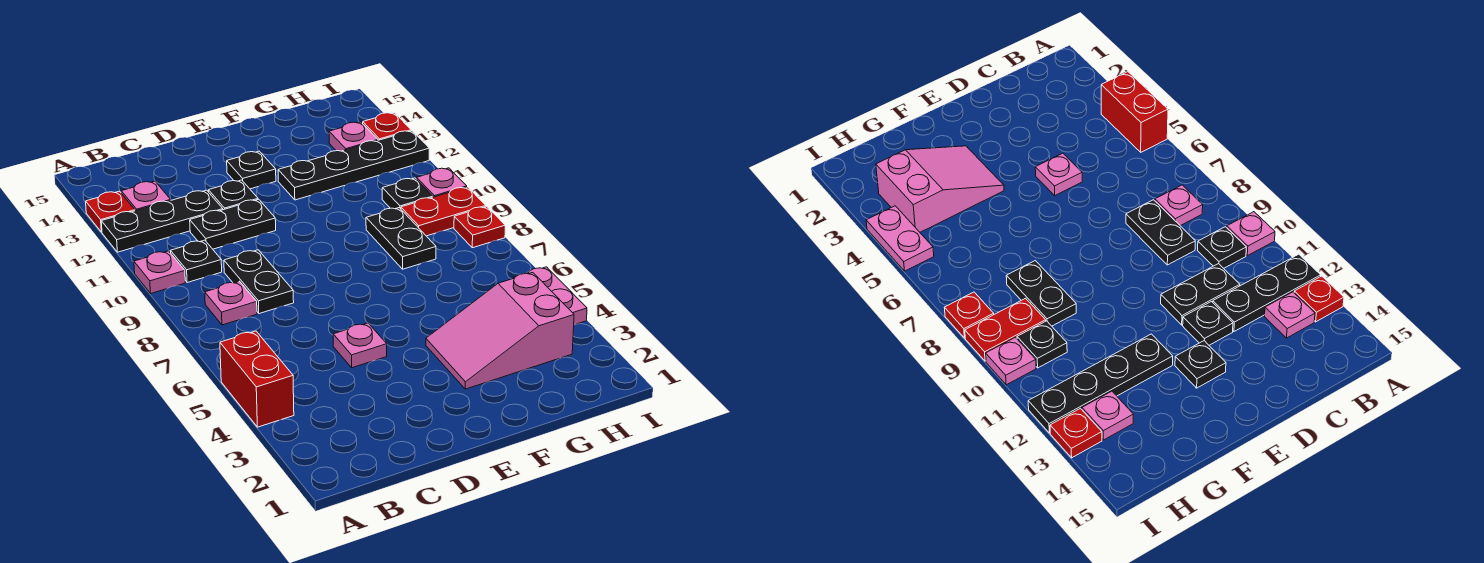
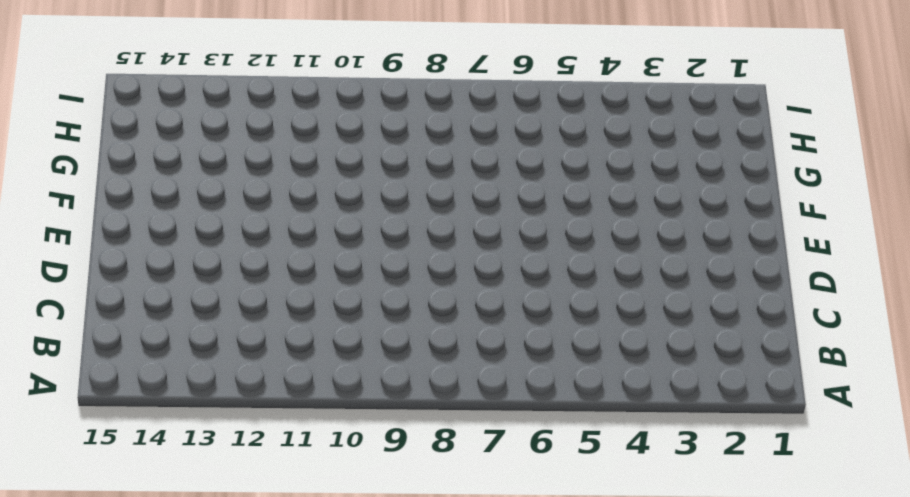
none -> red brick A4:A5 level 1
none -> pink plate A10 level 1
none -> black plate A12:C12 level 1

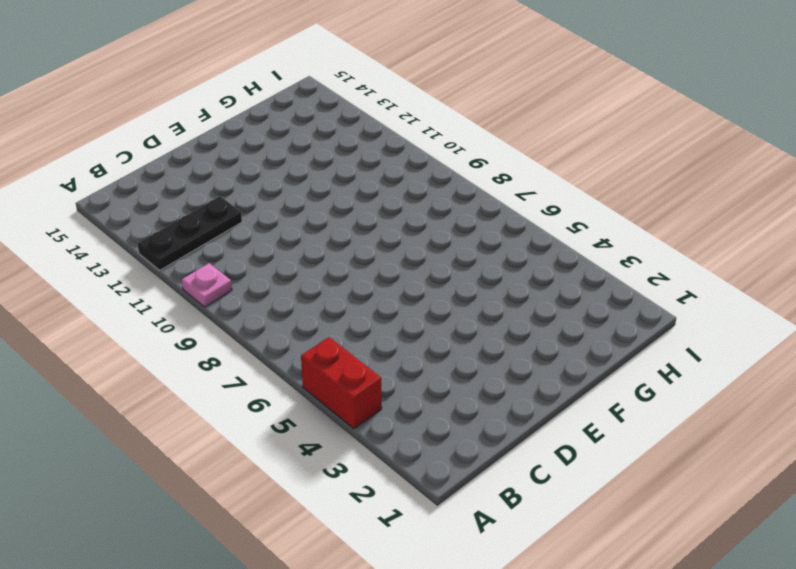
none -> red plate A13 level 1
none -> pink plate B8 level 1
none -> black plate B10 level 1

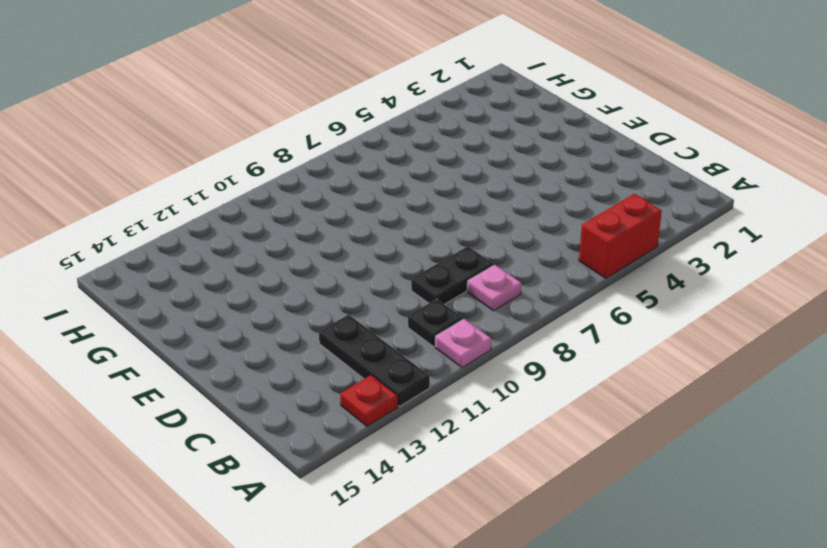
none -> pink plate B13 level 1
none -> black plate C11:D11 level 1
none -> pink plate D5 level 1

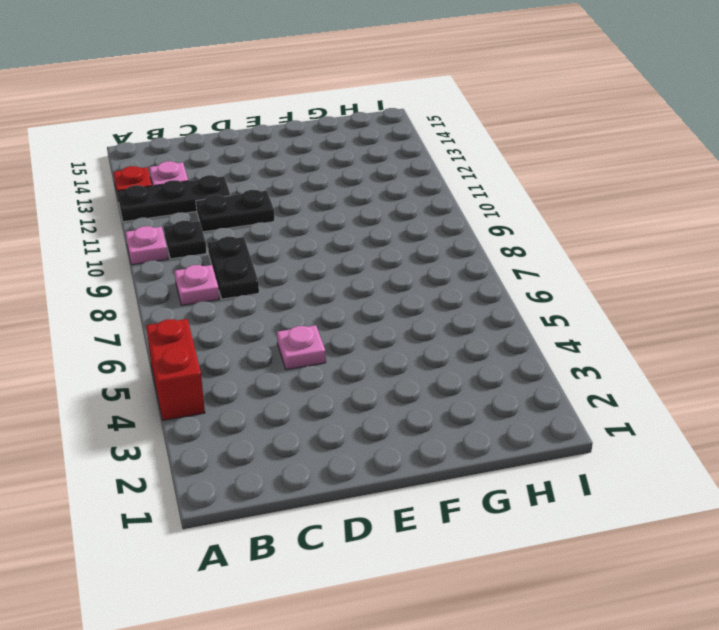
none -> black plate D12 level 1
none -> black plate E13 level 1
none -> pink slope F3:H4 level 1 top H

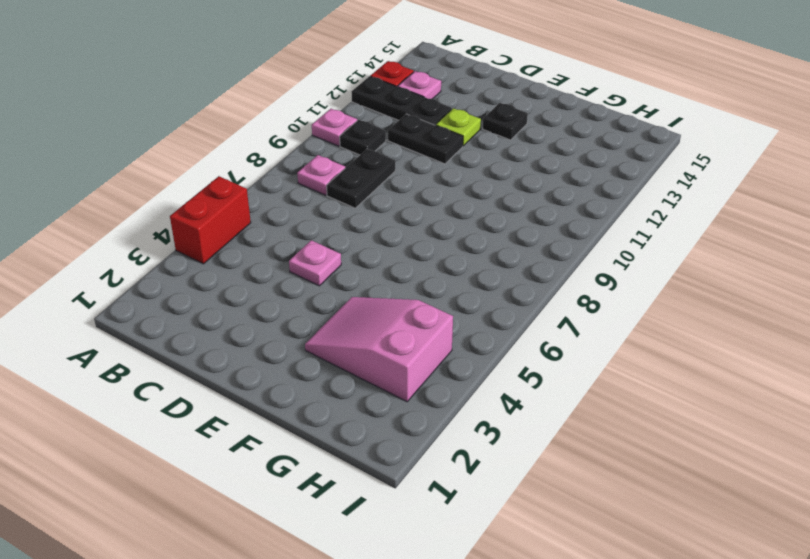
lime plate D12 level 1 -> black plate D12 level 1
none -> black plate F12:I12 level 1
none -> black plate G8:G9 level 1
none -> red plate H9:I9 level 1

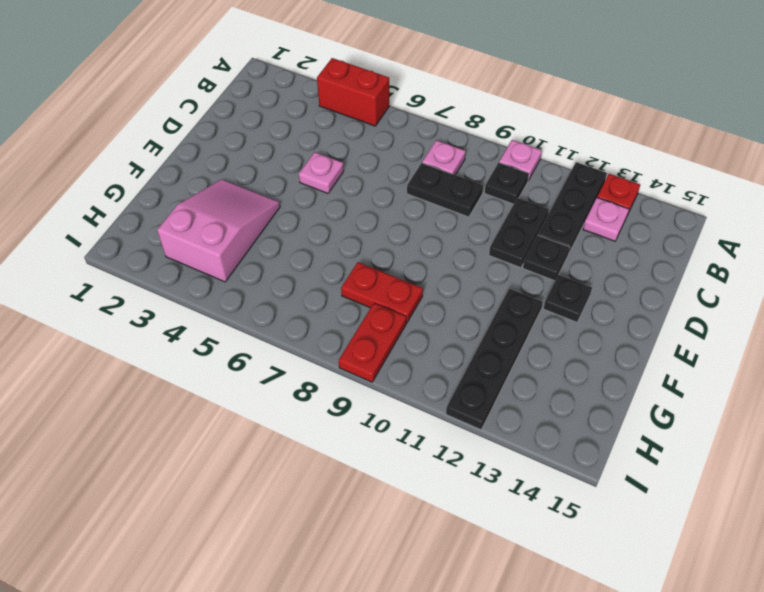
red plate G8:G9 level 1 -> black plate G8:G9 level 1
none -> black plate H10 level 1
none -> pink plate H13 level 1
none -> pink plate I4:I5 level 1

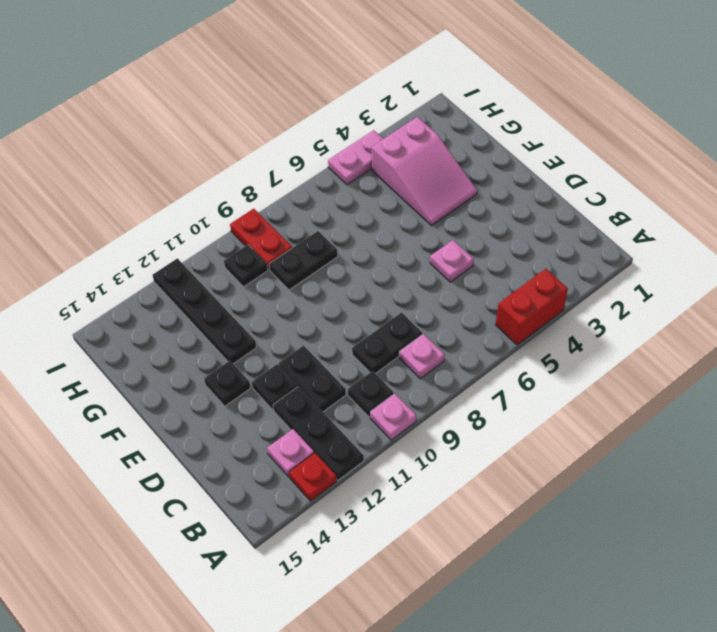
none -> pink plate H13 level 1
none -> red plate I8 level 1
none -> pink plate I10 level 1

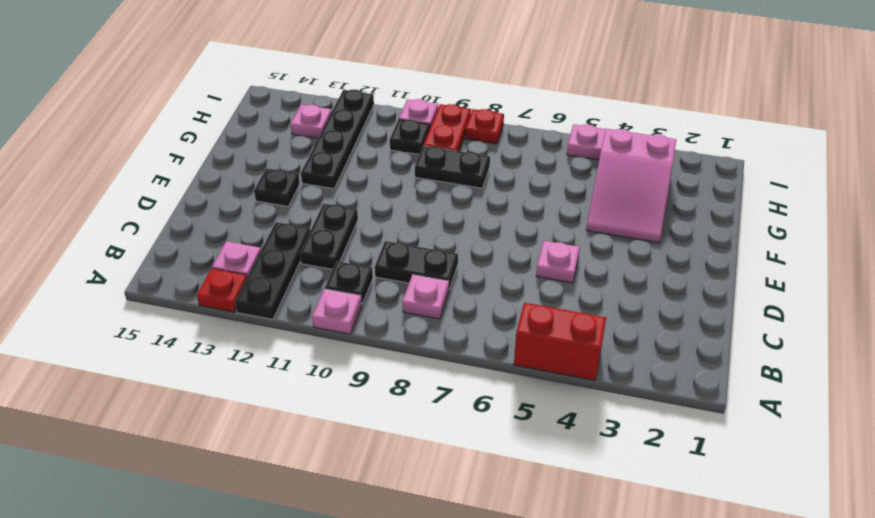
none -> black plate D12 level 1
none -> red plate I13 level 1

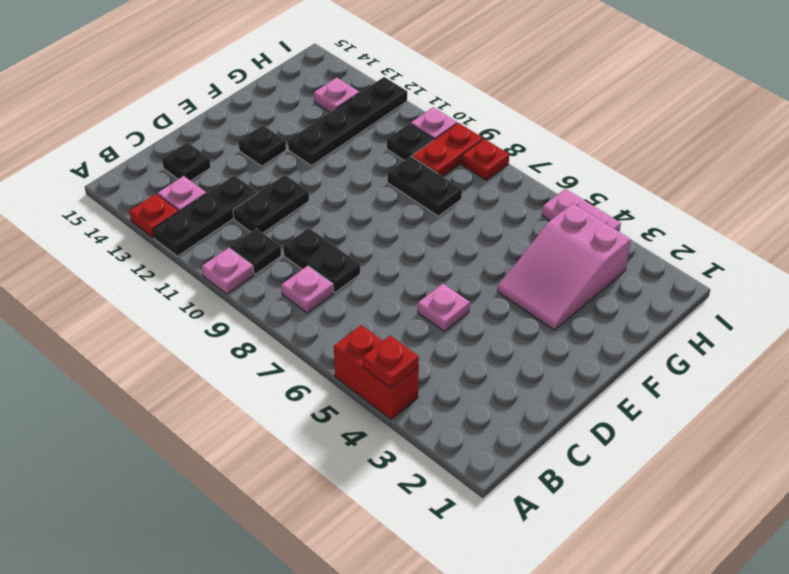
red plate A4 level 2 -> red plate I13 level 1
black plate C14 level 1 -> black plate D12 level 1

